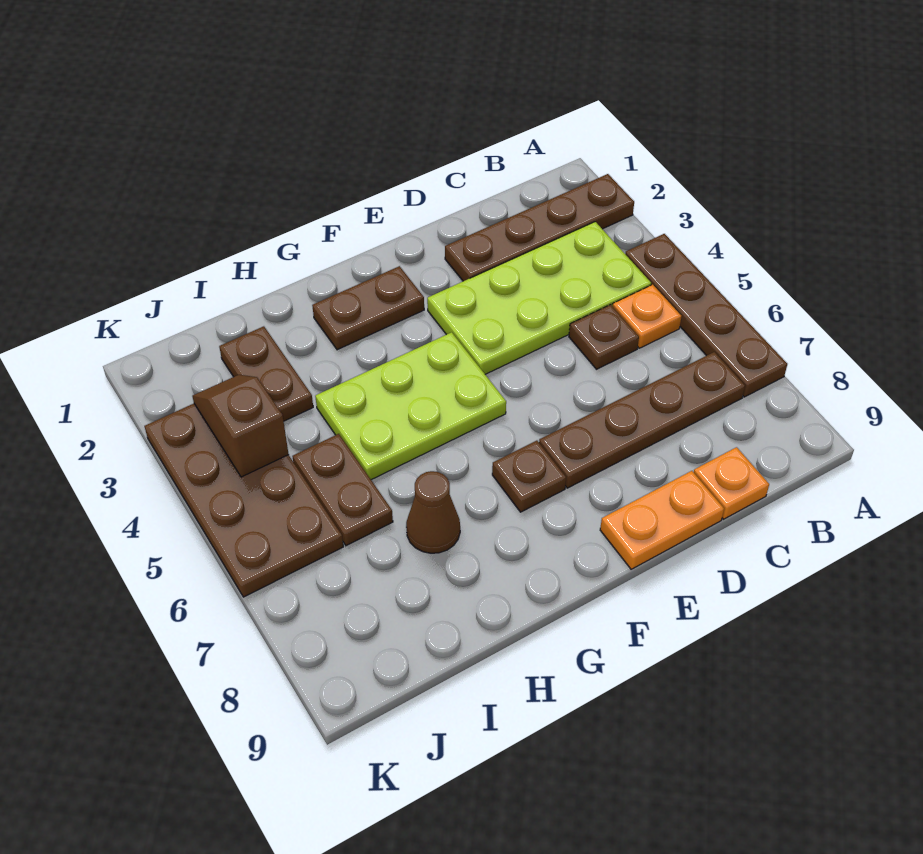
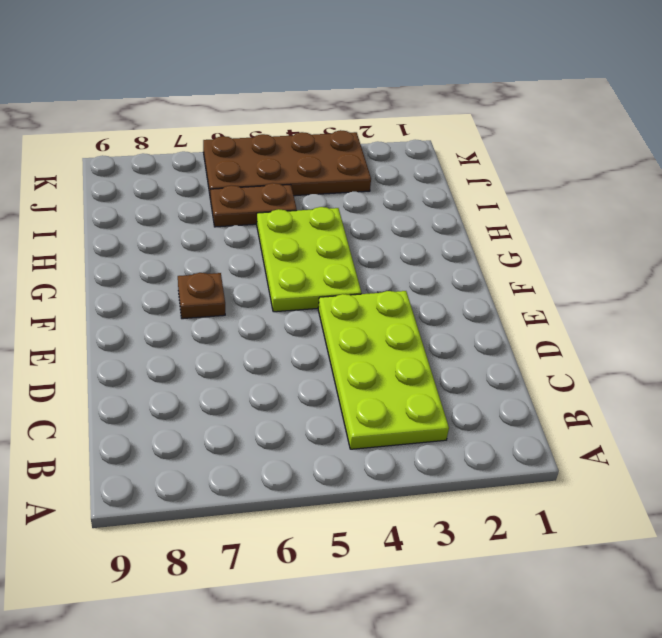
none -> brown plate A2:D2 level 1
none -> brown plate A4:A7 level 1
none -> orange plate B5 level 1

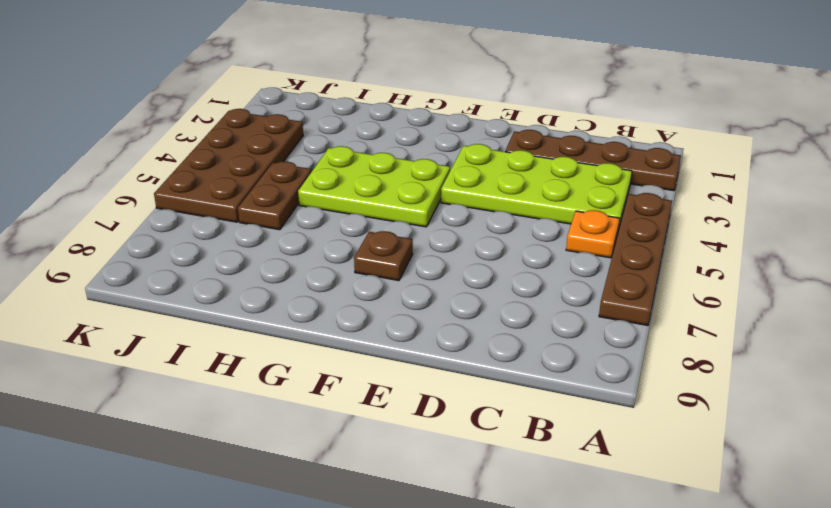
none -> brown plate B7:E7 level 1
none -> brown plate C5 level 1
none -> orange plate C9 level 1

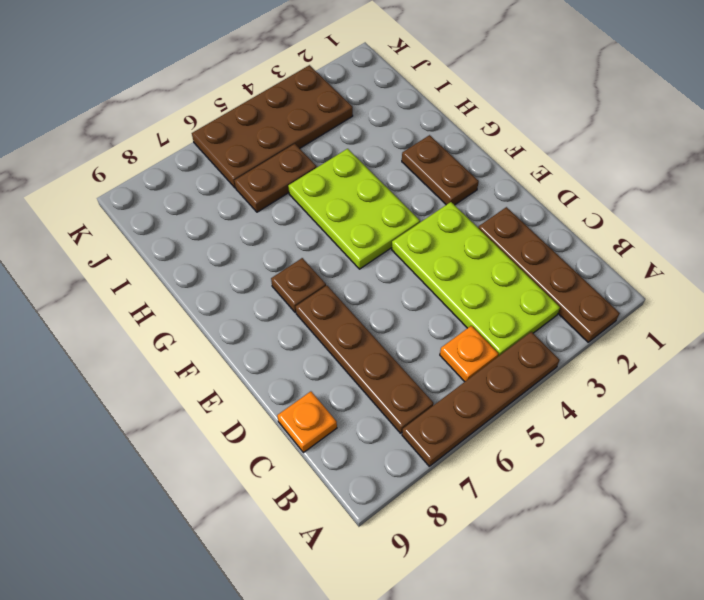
none -> brown plate C5 level 1
none -> orange plate D9:E9 level 1
none -> brown cone H7 level 1

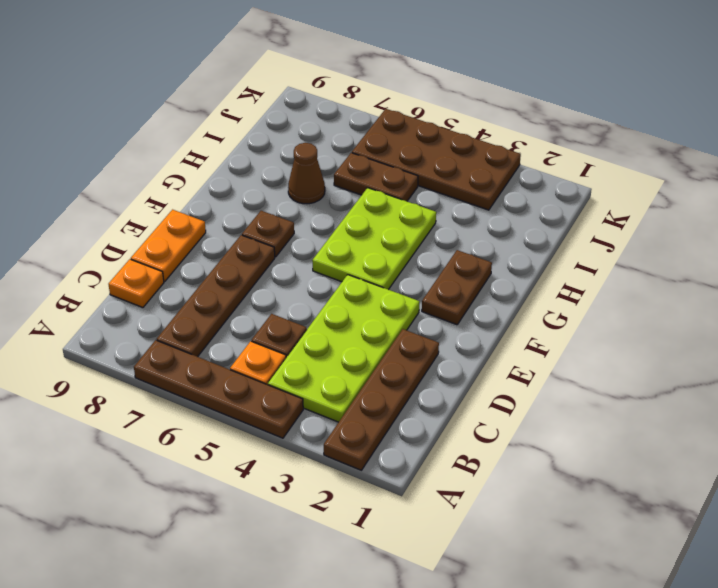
none -> brown plate I2:I3 level 1
none -> brown slope J3:J4 level 2 top 4

